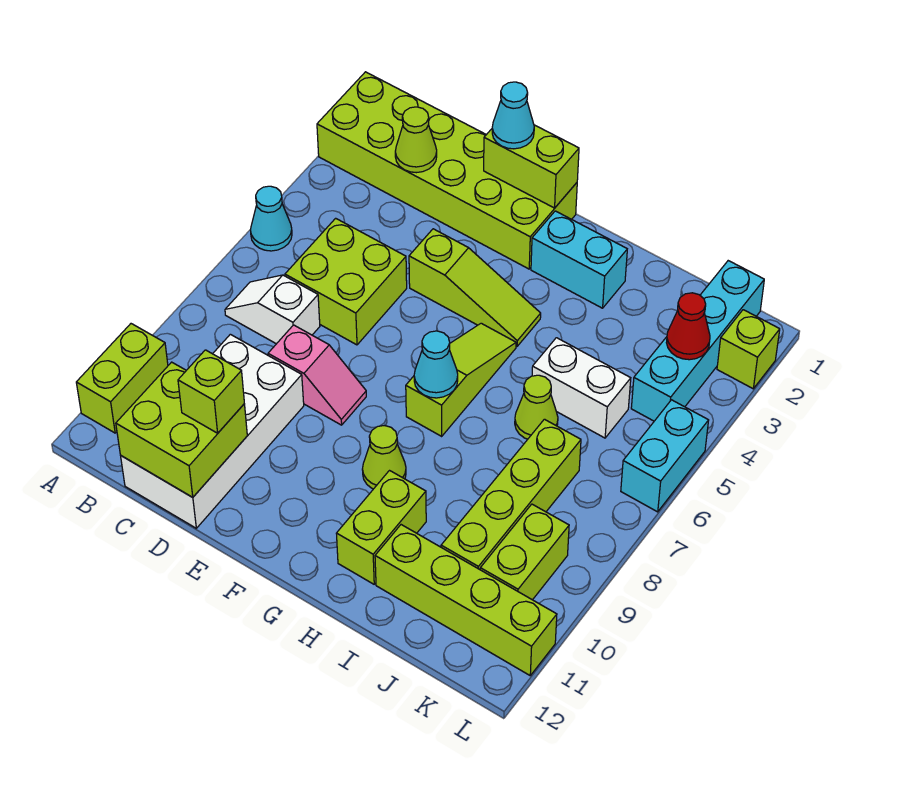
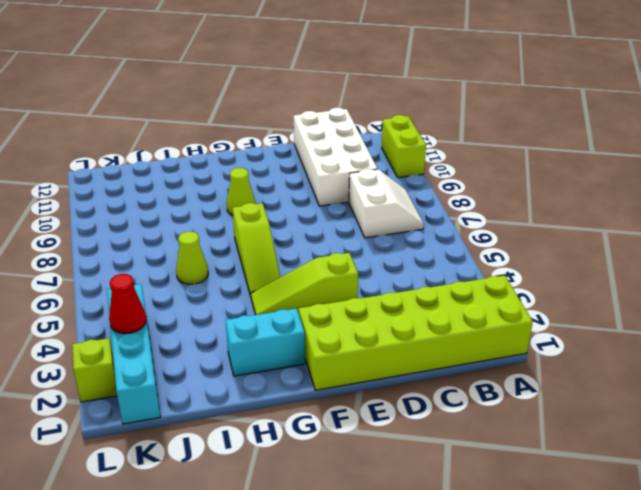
white slope B7:C8 level 1 top C -> white slope B7:C7 level 1 top C
none -> cyan cone A5 level 1
none -> lime brick C5:D6 level 1
none -> pink slope D8:E8 level 1 top D

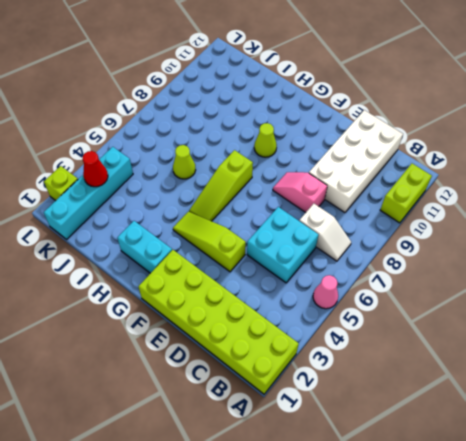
pink cone A5 level 1 -> cyan cone A5 level 1
cyan brick C5:D6 level 1 -> lime brick C5:D6 level 1
none -> lime brick H10:H11 level 1
none -> white brick I5:J5 level 1
none -> lime brick I11:L11 level 1

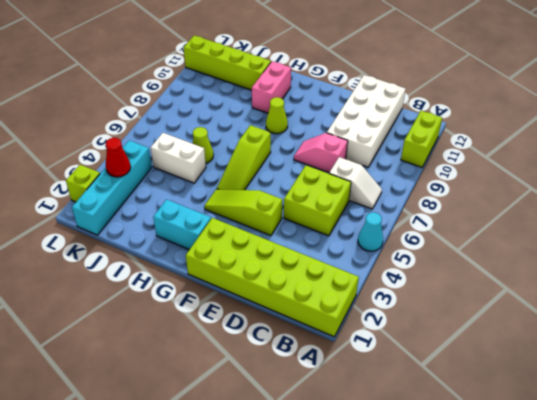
pink brick H10:H11 level 1 -> lime brick H10:H11 level 1
none -> lime brick J7:J10 level 1
none -> lime brick K9:K10 level 1
none -> cyan brick L5:L6 level 1

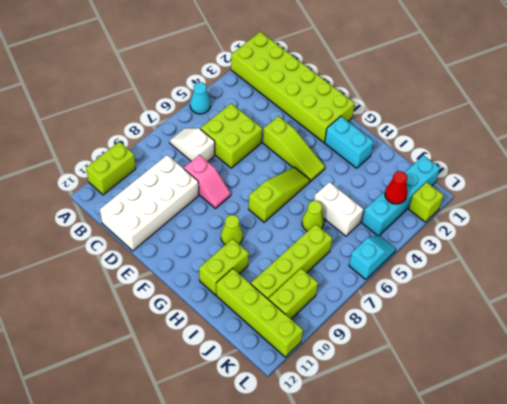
cyan slope L5:L6 level 1 top 6 -> cyan brick L5:L6 level 1
none -> lime cone C2 level 2
none -> lime brick C11:D12 level 2
none -> lime brick E1:F1 level 2

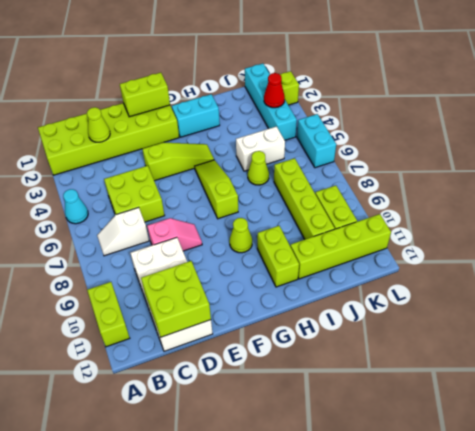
none -> cyan cone G7 level 2
none -> lime brick D11 level 3
none -> cyan cone E1 level 3

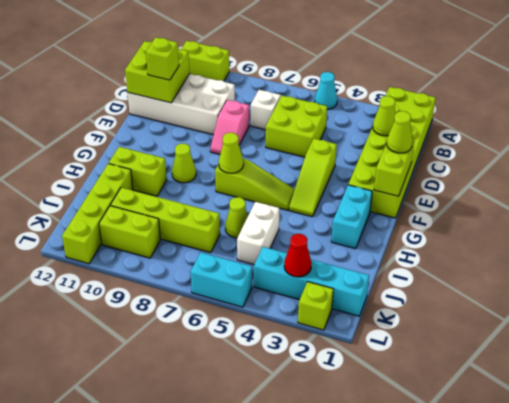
lime cone E1 level 3 -> cyan cone E1 level 3
lime cone G7 level 2 -> cyan cone G7 level 2

